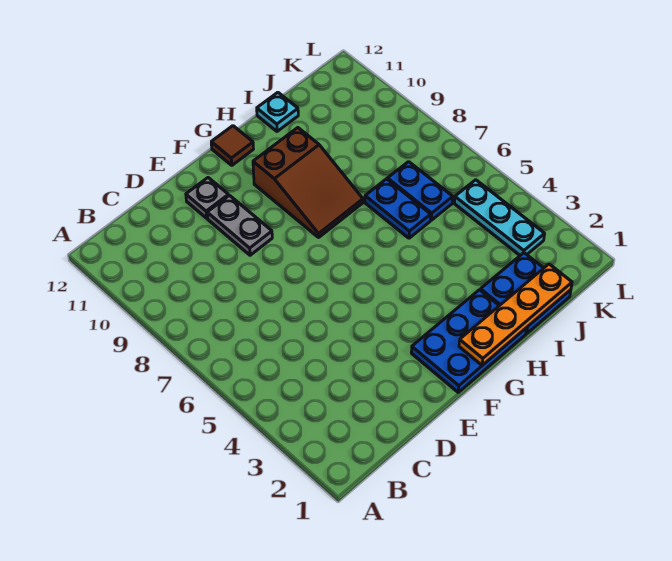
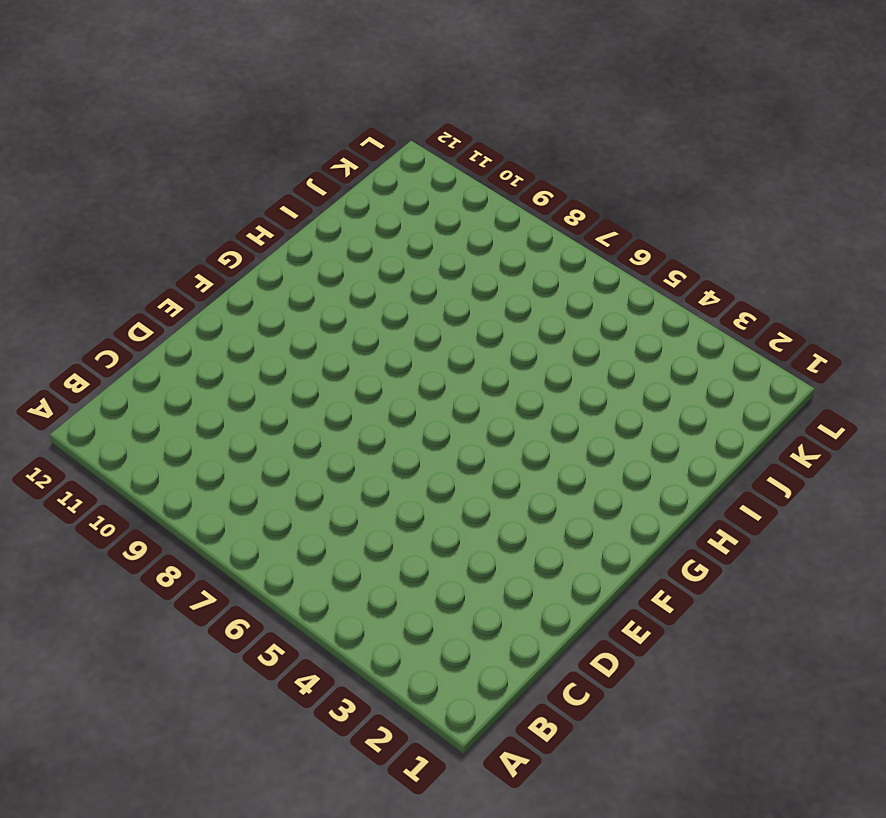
none -> grey plate E9:E10 level 1
none -> grey plate E11 level 1

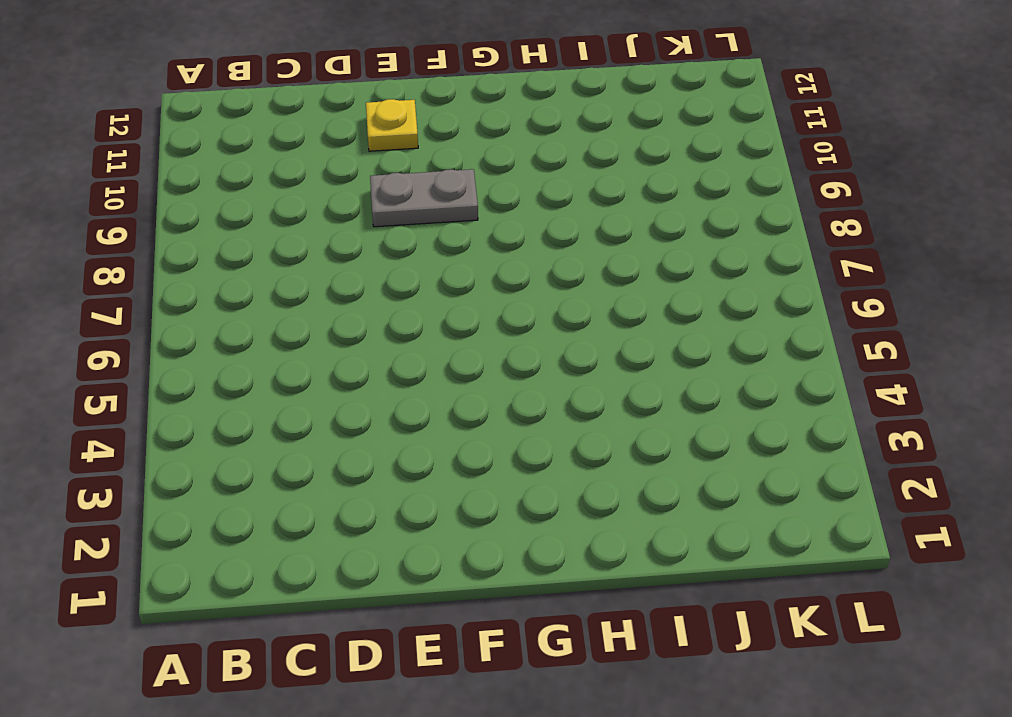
grey plate E9:F9 level 1 -> grey plate E9:E10 level 1
yellow plate E11 level 1 -> grey plate E11 level 1
none -> blue plate F1:H2 level 1
none -> brown slope G8:H10 level 1 top 10

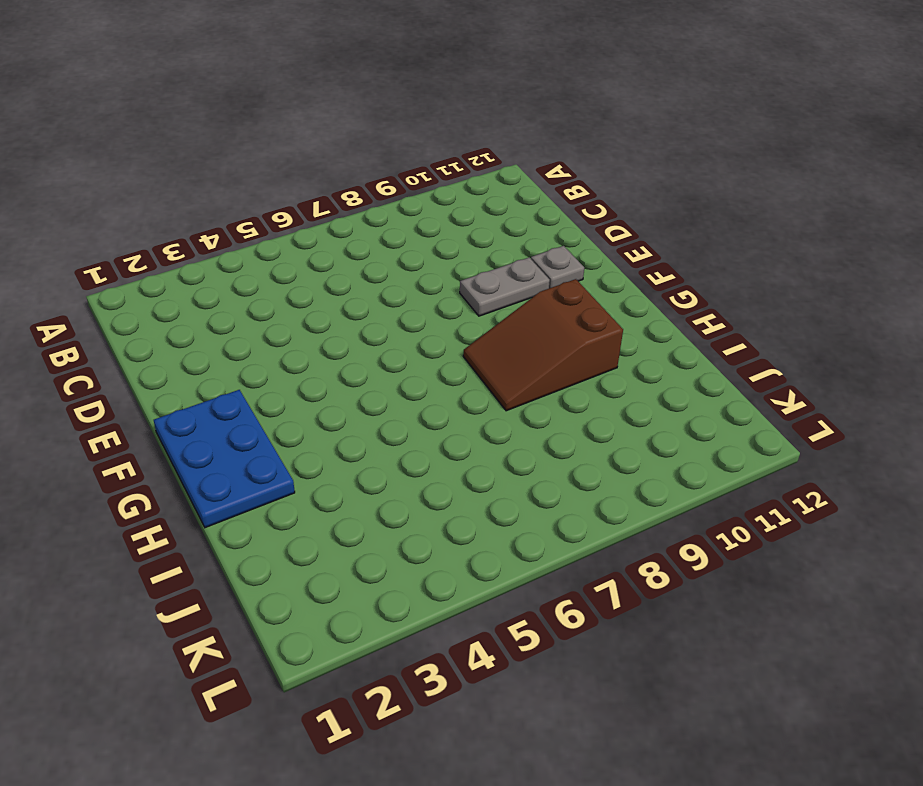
none -> brown tile G12 level 1
none -> blue plate I1:J2 level 1

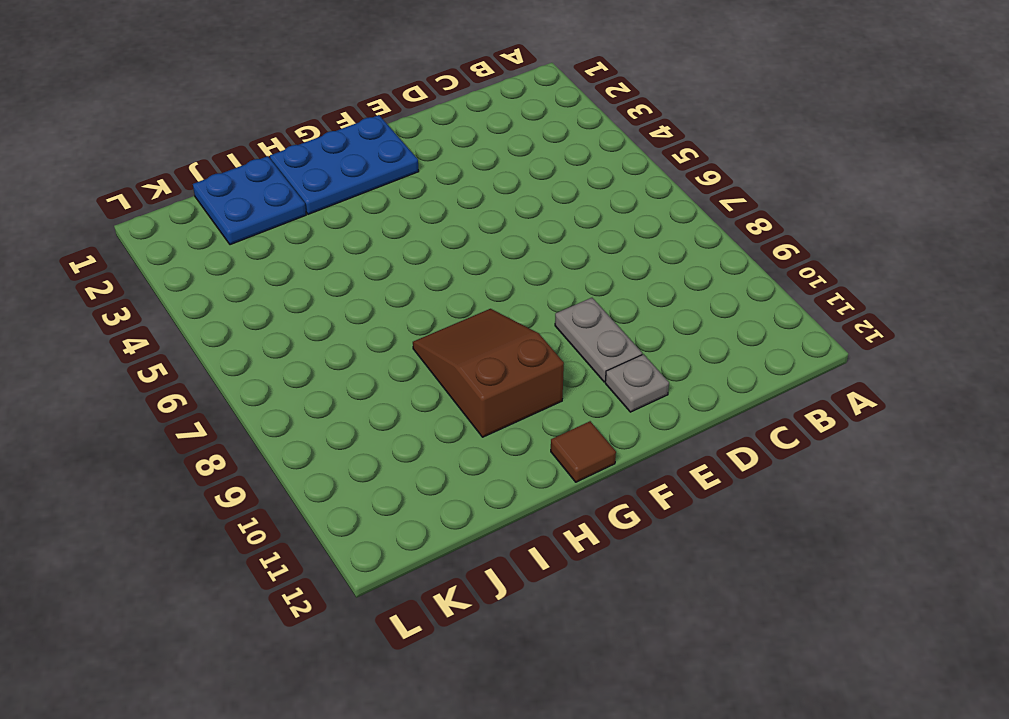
none -> blue plate I6:I7 level 1
none -> cyan plate I12 level 1

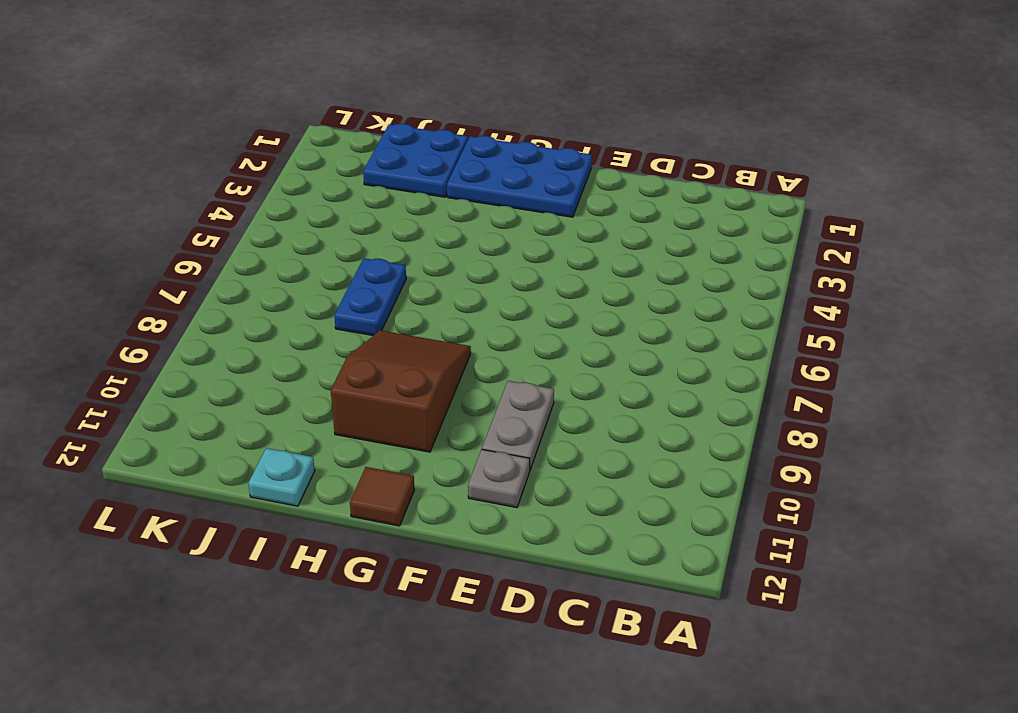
none -> blue plate J6:J7 level 1
none -> cyan plate K3:K5 level 1

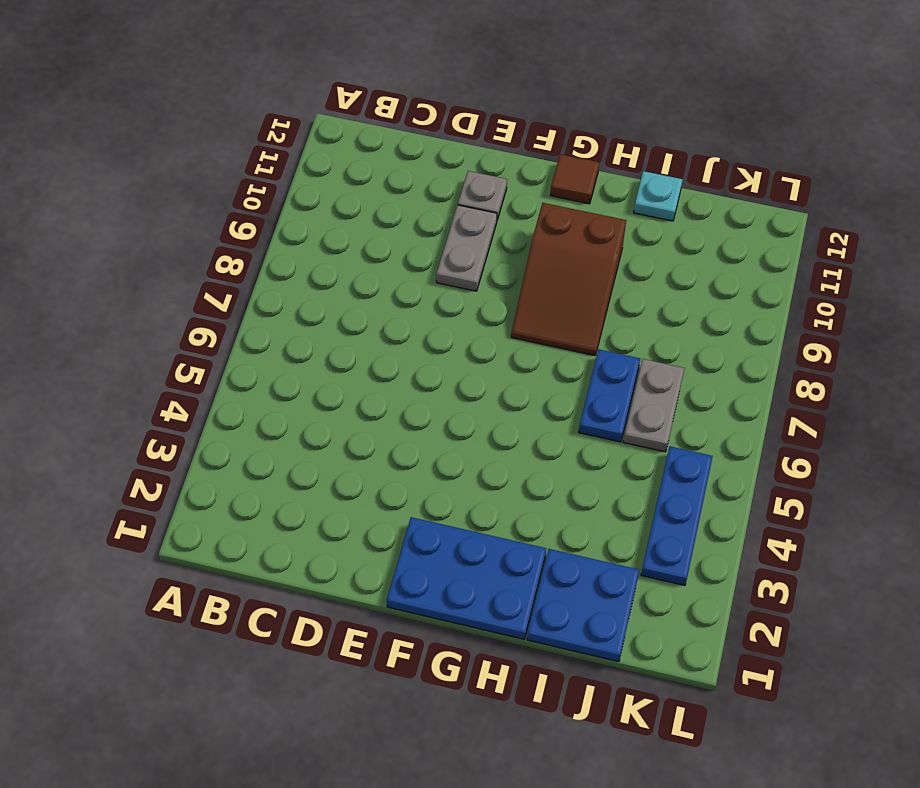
grey plate J6:J7 level 1 -> blue plate J6:J7 level 1
blue plate K3:K5 level 1 -> cyan plate K3:K5 level 1
none -> orange plate G1:J1 level 2

